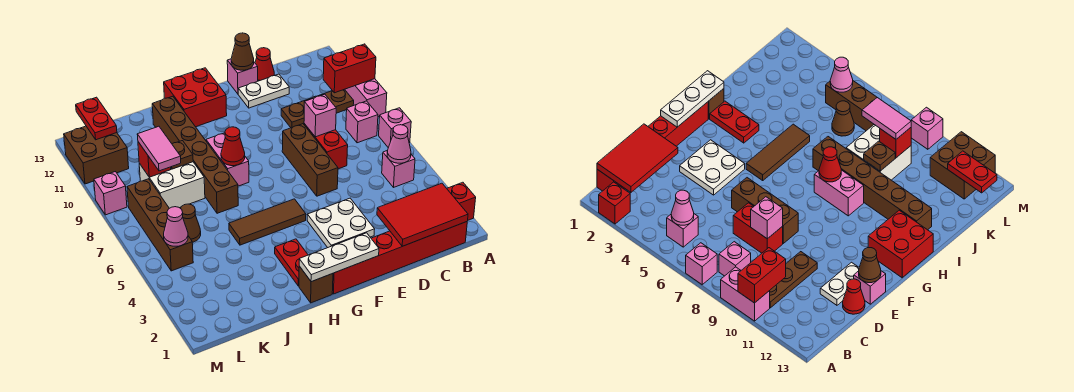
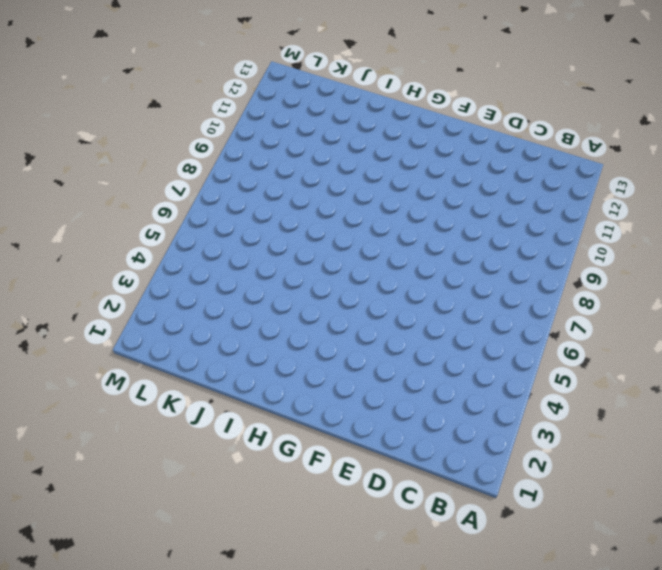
none -> red brick A2 level 1
none -> pink brick A7 level 1
none -> pink brick A9:A10 level 1
none -> red brick B1:G1 level 1

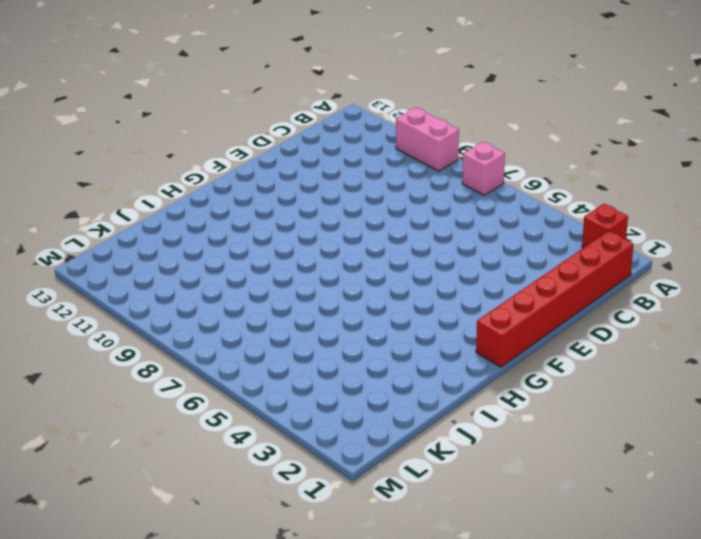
none -> pink brick B5 level 1
none -> pink brick B8 level 1
none -> brown plate B10:D10 level 1
none -> red brick D7:D8 level 1

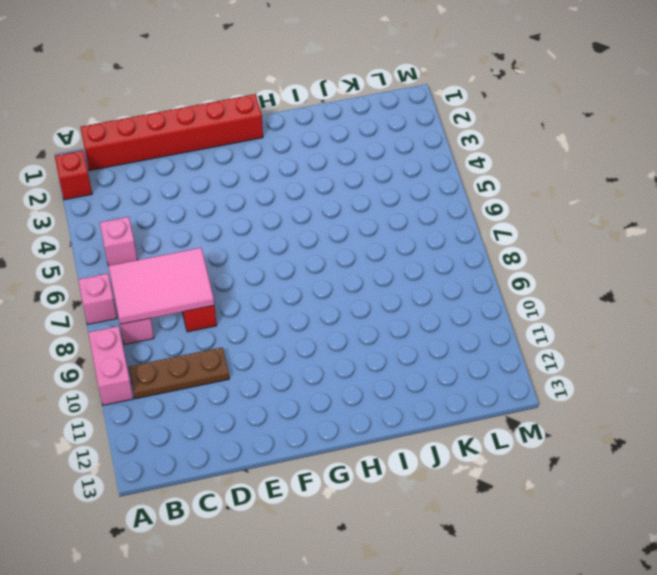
pink tile B7:D8 level 2 -> pink brick D8 level 2
none -> white plate D12:E12 level 1
none -> red cone D13 level 1
none -> white plate E3:F4 level 1
none -> brown brick E6:E8 level 1

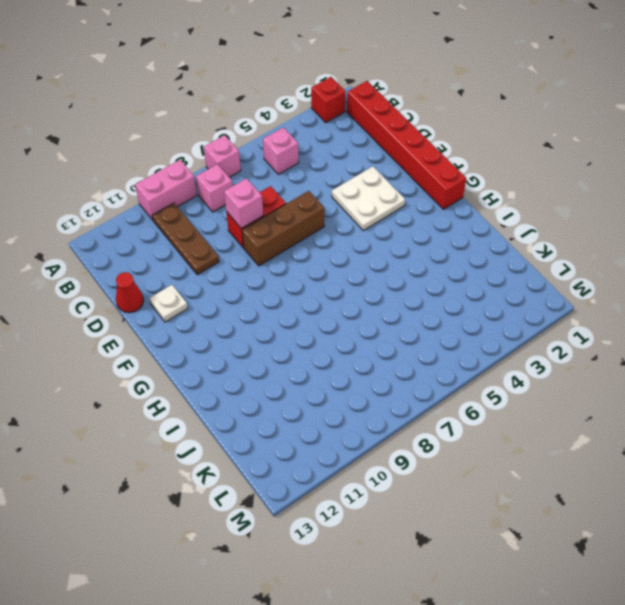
white plate E12 level 1 -> white plate D12:E12 level 1
none -> pink brick E13 level 1
none -> brown tile G5:I5 level 1
none -> red brick G12:H13 level 1
none -> brown brick H1 level 1

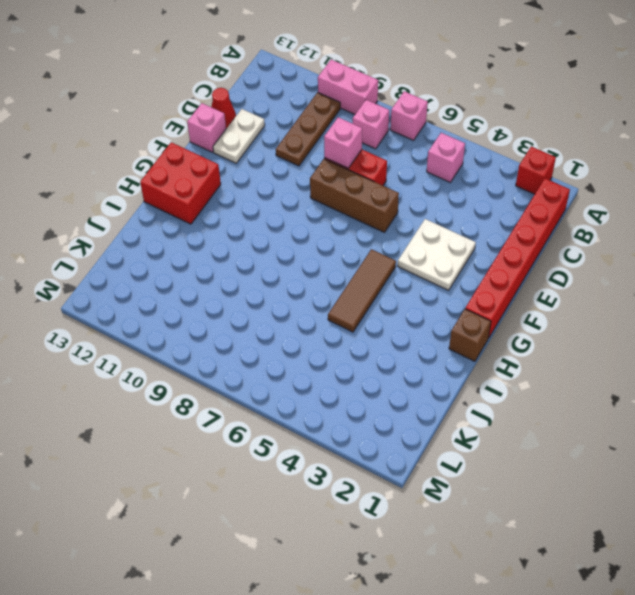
none -> red plate H2:H3 level 1
none -> pink brick H8:H9 level 1
none -> brown brick I7:I12 level 1
none -> white brick J8:K9 level 1

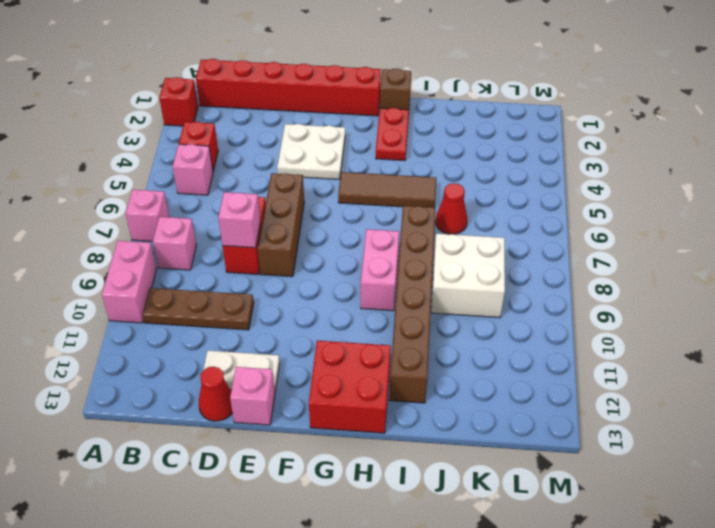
red brick B4 level 1 -> red brick K9 level 2
red cone J6 level 1 -> red cone H8 level 2
none -> brown cone K6 level 1
none -> brown brick L5:L8 level 1
none -> brown brick L11:M12 level 1
none -> pink brick M9 level 1

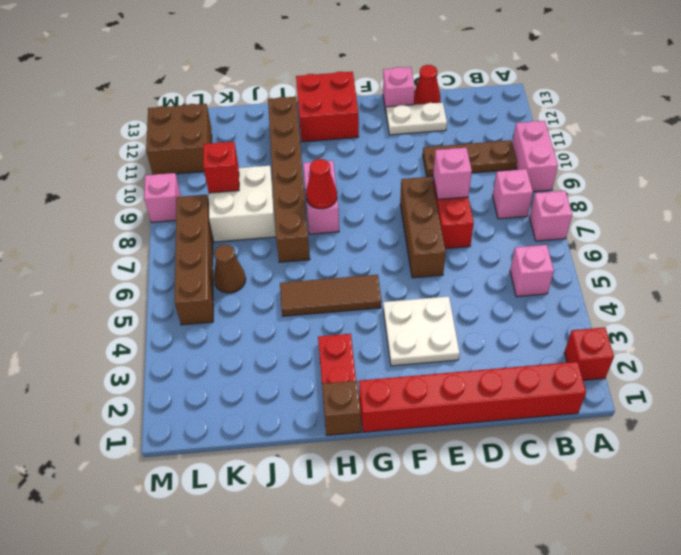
none -> red brick A10:B10 level 2
none -> red tile B1:D2 level 2
none -> pink cone B5 level 2
none -> brown cone E13 level 2

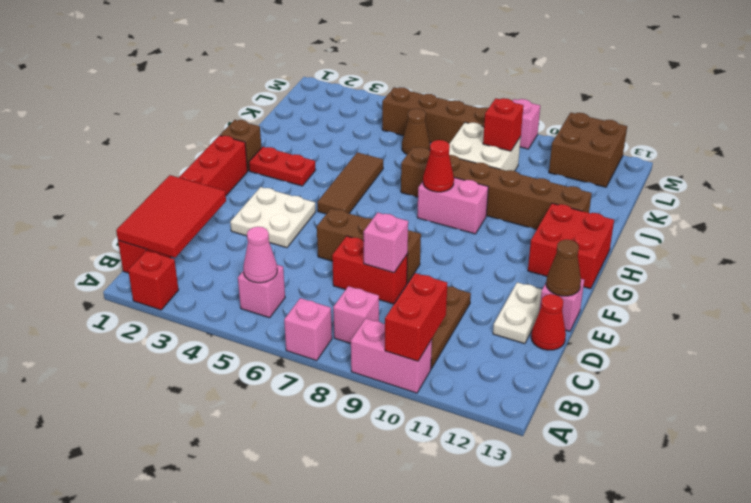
none -> white plate F1:H1 level 2
none -> brown plate J9 level 2
none -> pink cone L5 level 2
none -> red plate L12:L13 level 2

